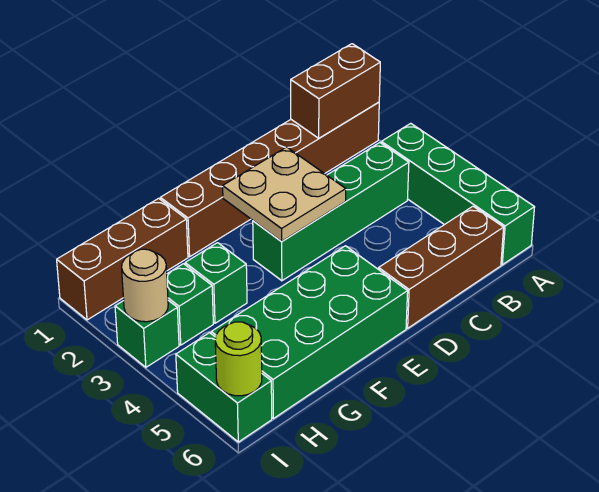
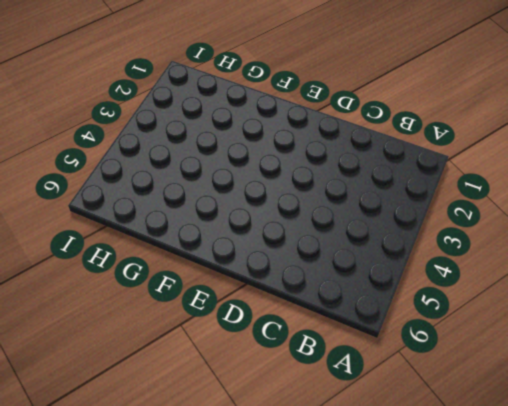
none -> brown brick A1:F1 level 1
none -> green brick A3:A6 level 1
none -> green brick B3:E3 level 1

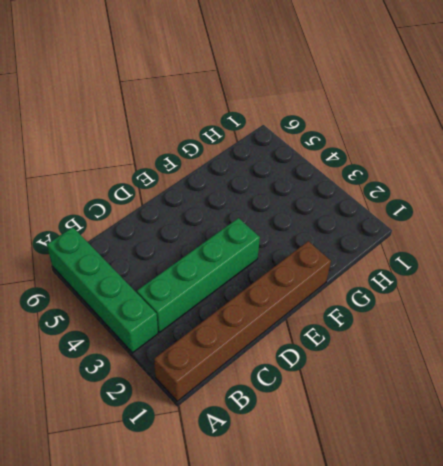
none -> brown brick B6:D6 level 1
none -> green brick E5:H6 level 1
none -> brown brick G1:I1 level 1

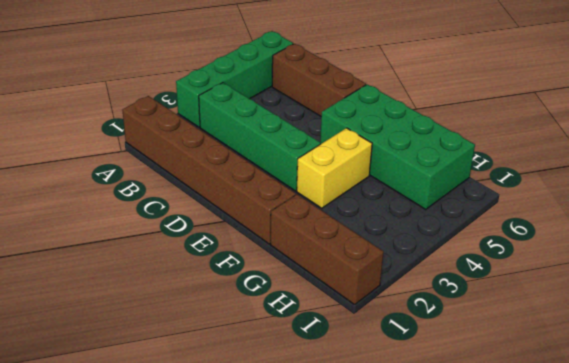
yellow brick F3:F4 level 1 -> none
none -> green brick G3 level 1
none -> green brick H3 level 1
none -> green brick I3 level 1

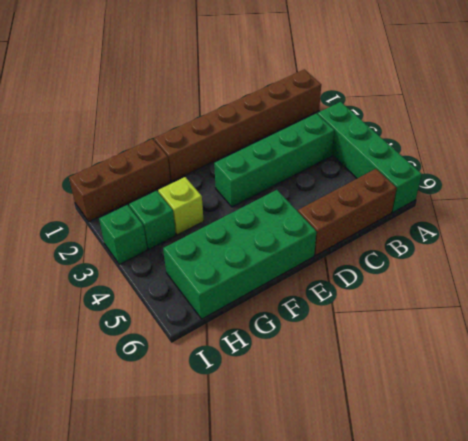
lime brick G3 level 1 -> green brick G3 level 1
none -> green brick I5:I6 level 1
none -> brown brick A1:B1 level 2
none -> tan plate D2:E3 level 2

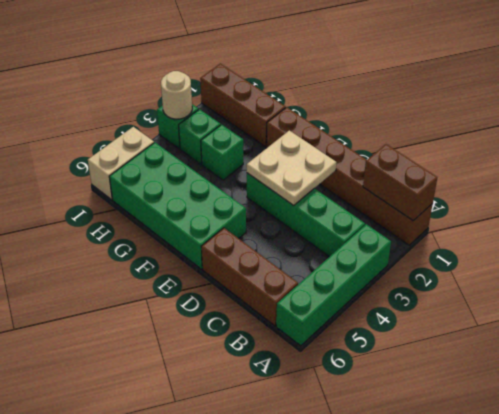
tan brick I5:I6 level 1 -> green brick I5:I6 level 1
none -> lime round brick I6 level 2

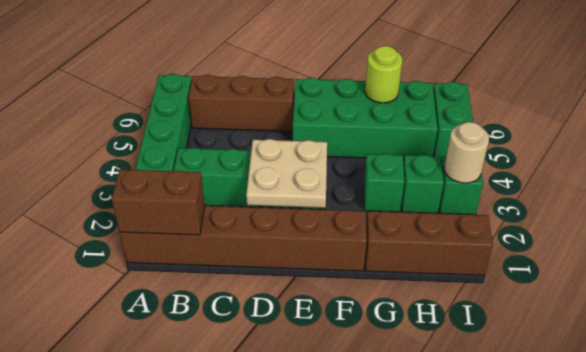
lime round brick G6 level 2 -> lime round brick I6 level 2

